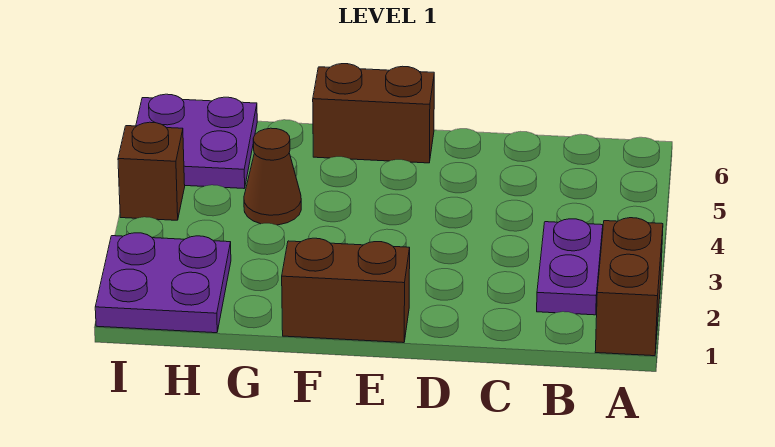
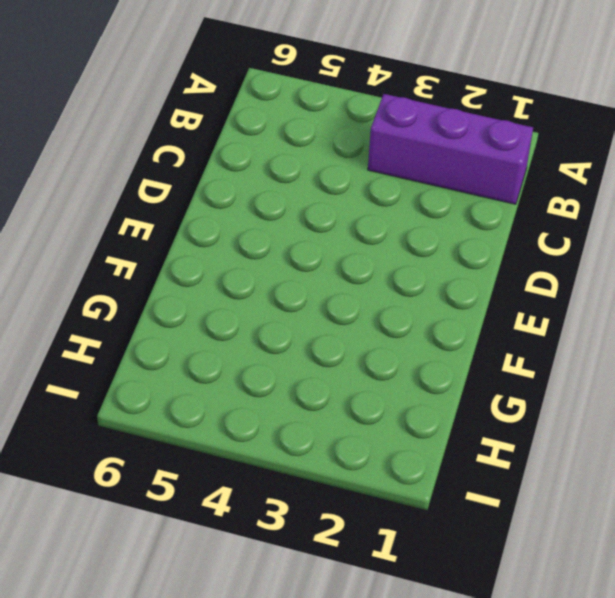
purple brick B1:B3 level 1 -> purple plate B2:B3 level 1
none -> brown brick A1:A2 level 1
none -> brown brick E1:F1 level 1

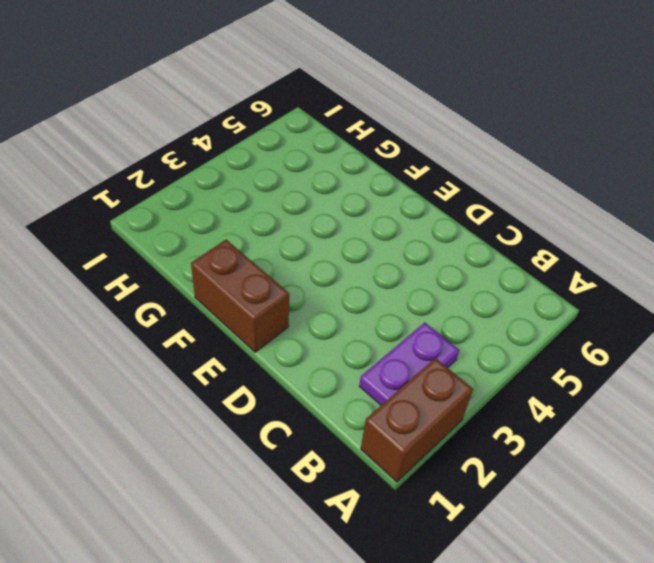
none -> brown brick E6:F6 level 1
none -> brown cone G4 level 1

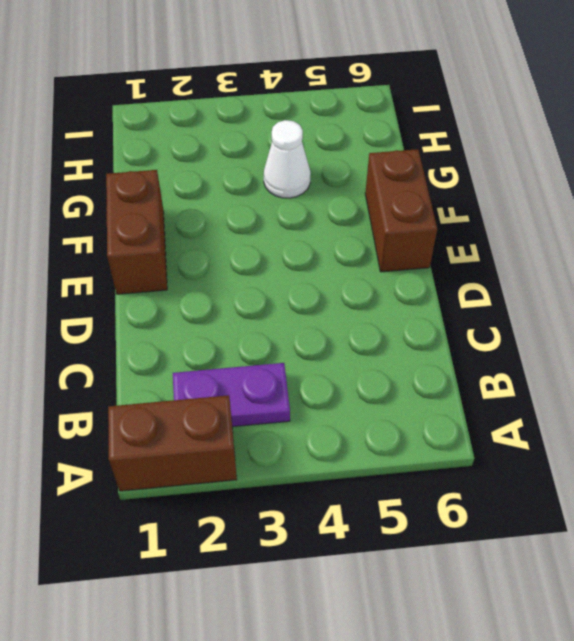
white cone G4 level 1 -> brown cone G4 level 1
none -> purple plate H1:I2 level 1
none -> purple plate H5:I6 level 1

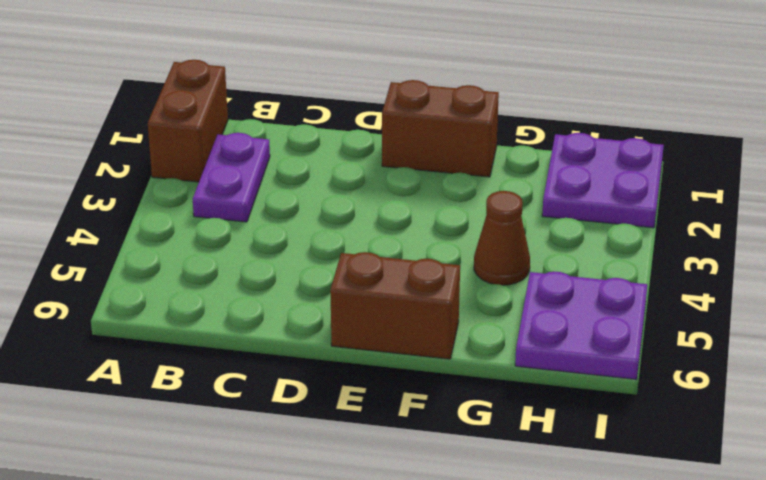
none -> brown brick I4 level 1

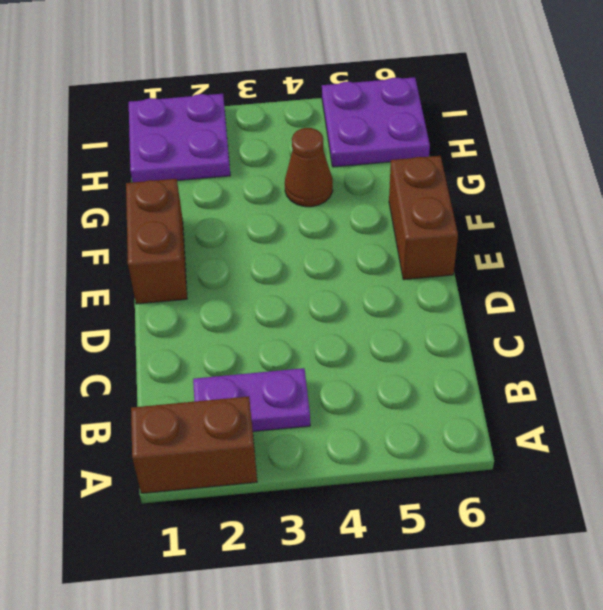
none -> brown brick I4 level 1

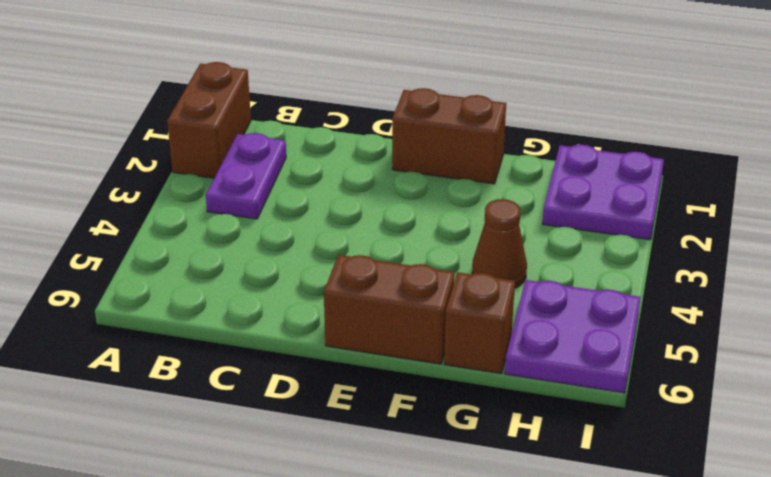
brown brick G6 level 1 -> brown brick I4 level 1

